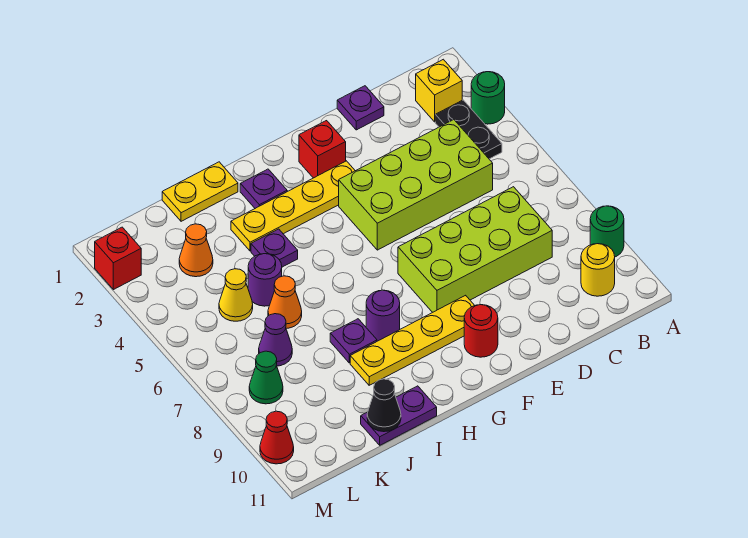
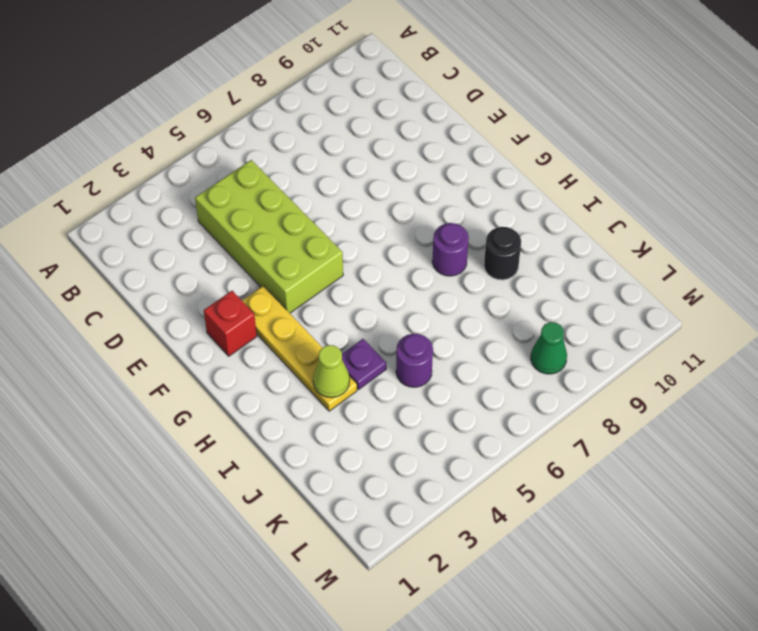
lime cone I3 level 2 -> none
black round brick I9 level 1 -> yellow plate F9:I9 level 1
none -> green round brick A3 level 1
none -> green round brick A9 level 1
none -> yellow brick B2 level 1

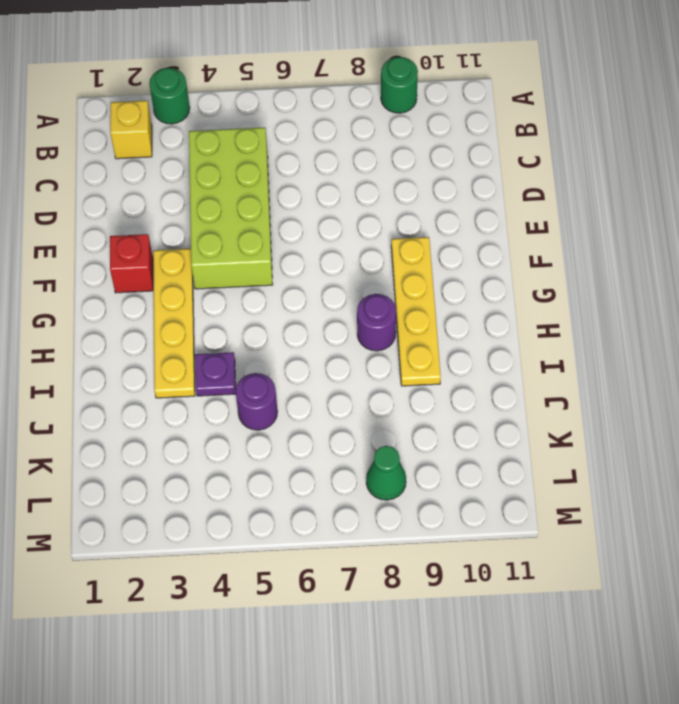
none -> black plate B3:B4 level 1
none -> yellow round brick B10 level 1
none -> lime brick C7:F8 level 1

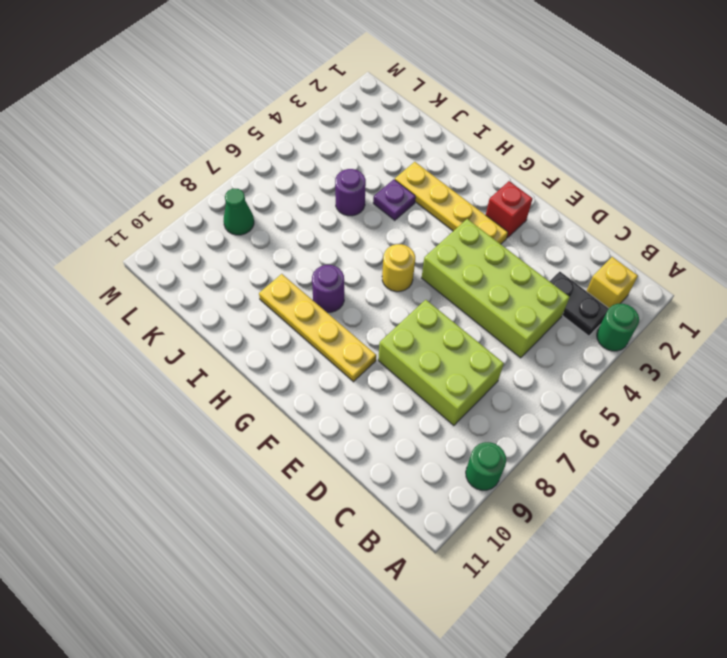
black plate B3:C3 level 1 -> black plate B3:B4 level 1
lime brick C7:E8 level 1 -> lime brick C7:F8 level 1
yellow round brick G6 level 1 -> yellow round brick B10 level 1
none -> purple plate D1 level 1
none -> red round brick F10 level 1
none -> purple plate H2 level 1

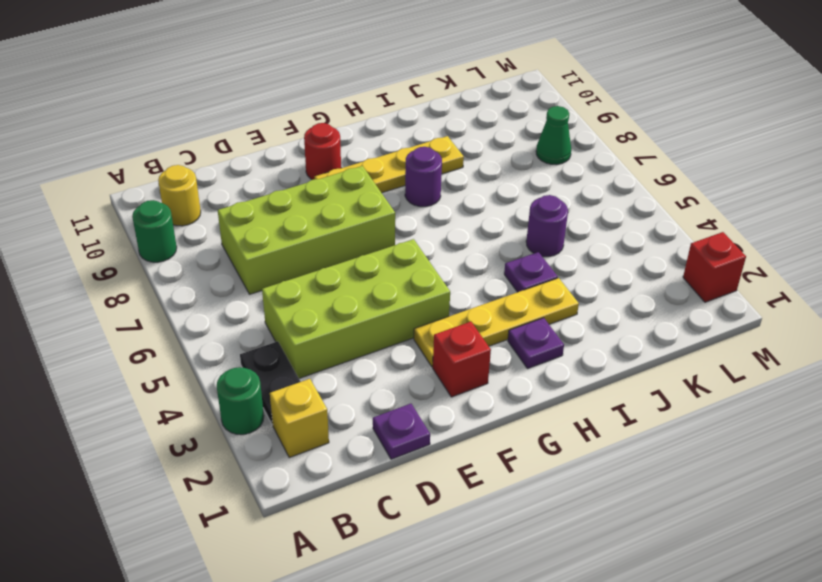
none -> yellow plate I1:J1 level 1
none -> purple plate I8 level 1
none -> purple plate I11:J11 level 1

